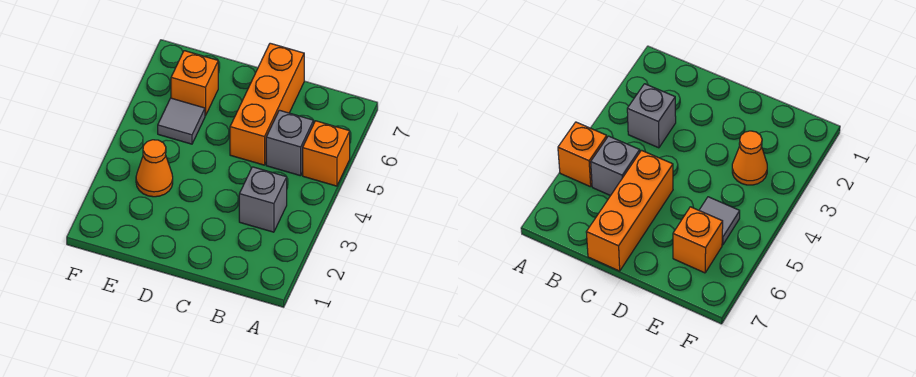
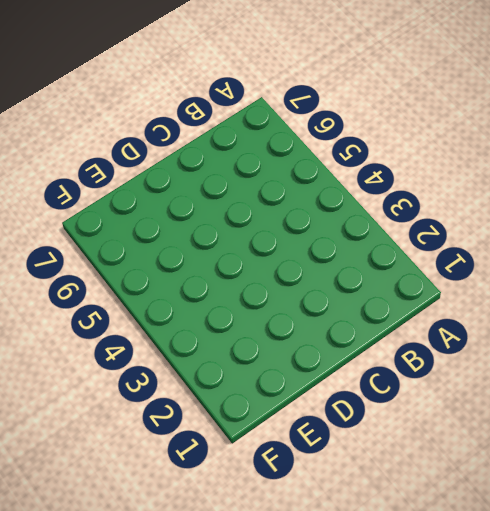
none -> orange brick A5 level 1
none -> grey brick B3 level 1

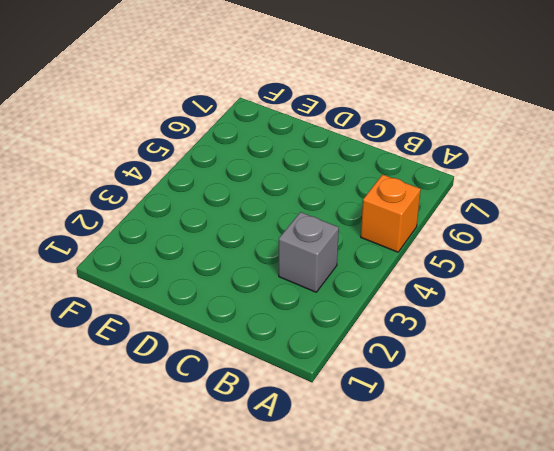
none -> grey brick B5 level 1
none -> orange brick C5:C7 level 1

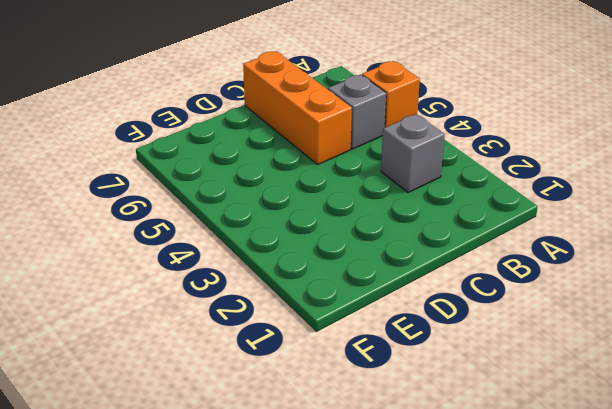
none -> orange cone E3 level 1
none -> grey tile E5 level 1

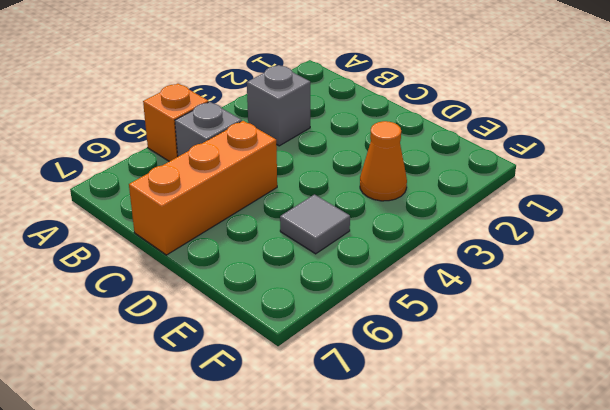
none -> orange brick E6 level 1

